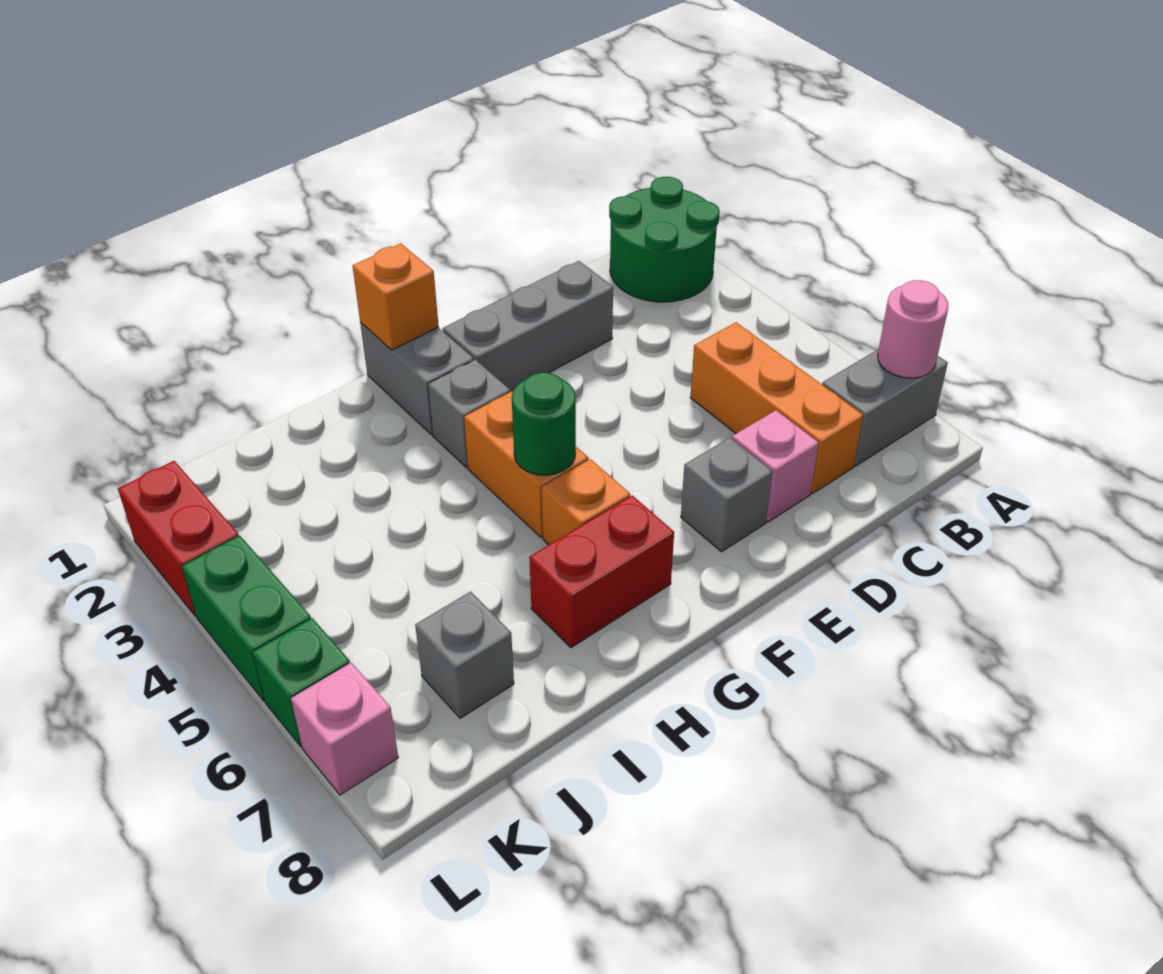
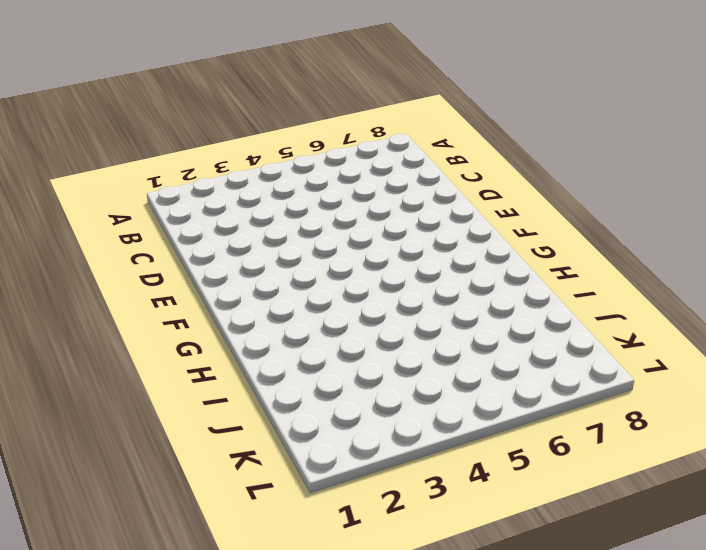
none -> green round brick A1:B2 level 1
none -> grey brick A7:B7 level 1
none -> orange brick C5:C7 level 1

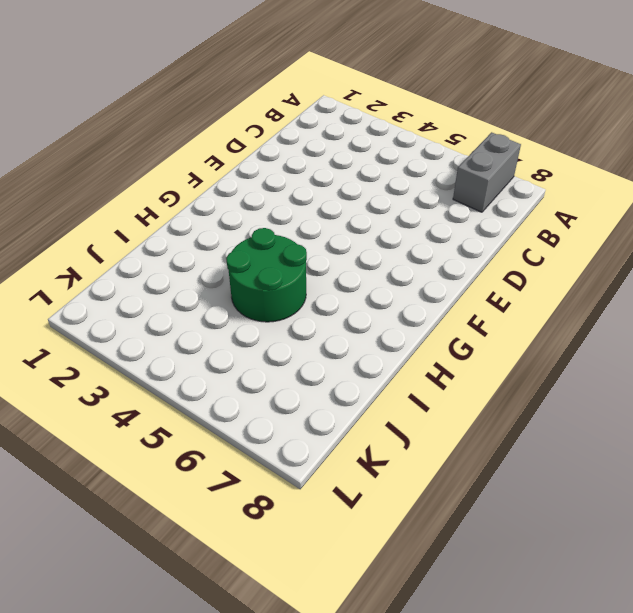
green round brick H4:I5 level 1 -> green round brick A1:B2 level 1
none -> orange brick C5:C7 level 1
none -> grey brick D2:F2 level 1
none -> pink brick D7 level 1

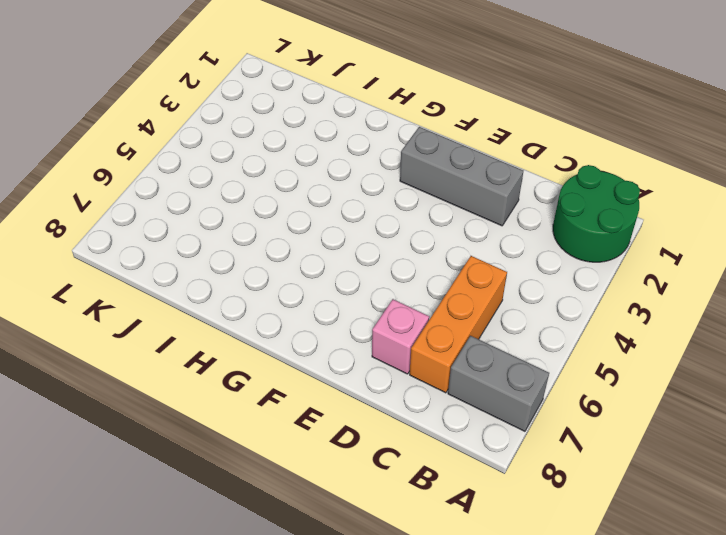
none -> grey brick E7 level 1
none -> grey brick G1:G2 level 1
none -> grey brick G3 level 1

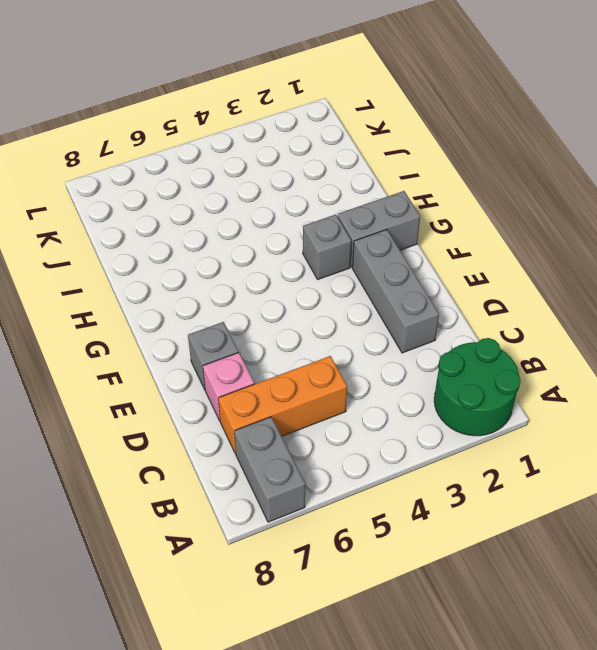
none -> orange brick G4:G5 level 1
none -> orange brick G6 level 1
none -> red brick G7:H7 level 1

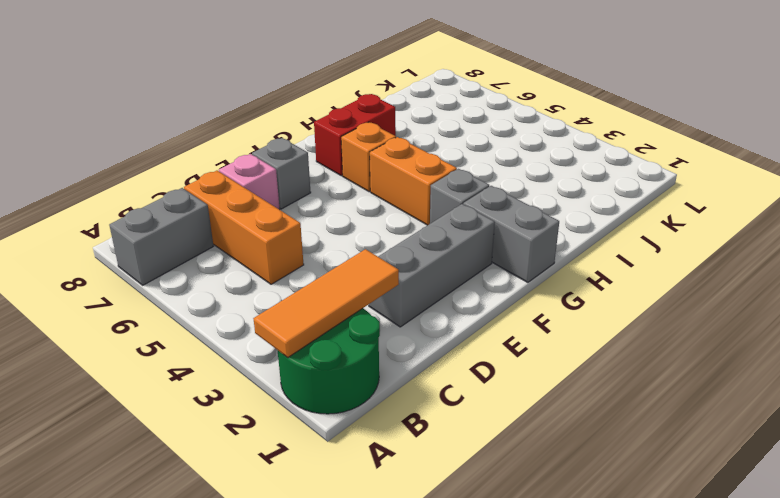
orange tile A2:C2 level 2 -> none
none -> grey brick J7 level 1
none -> red brick L2:L3 level 1
none -> green brick L4:L5 level 1

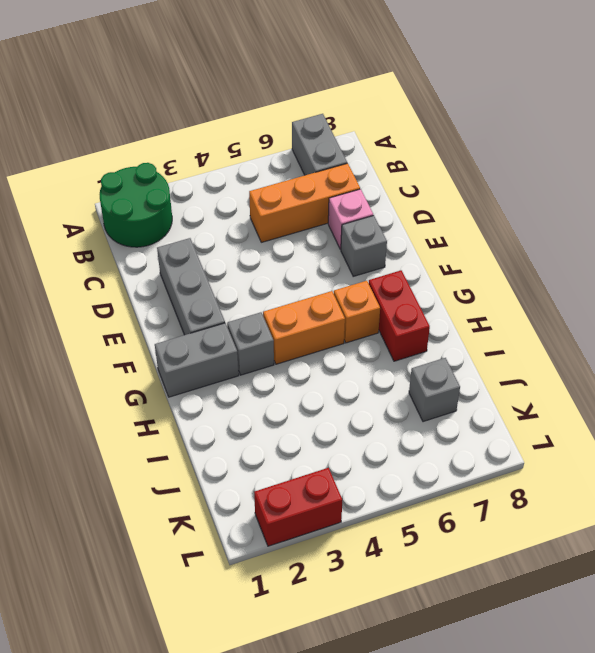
none -> green brick L4:L5 level 1
none -> green brick L6 level 1
none -> pink brick L7 level 1

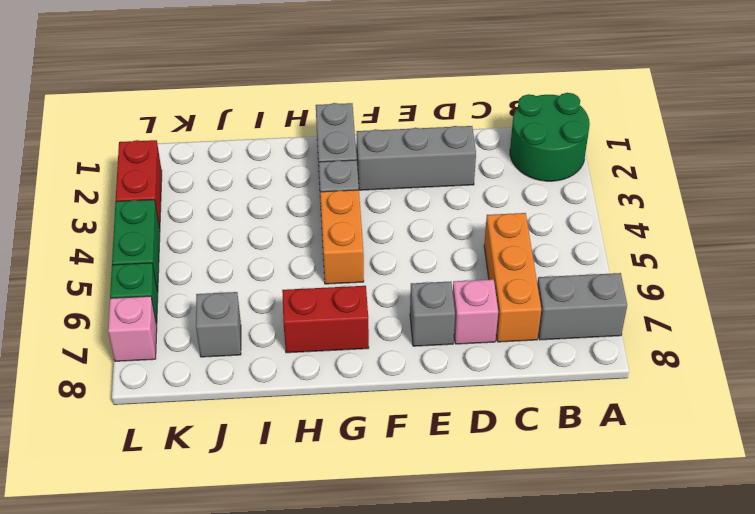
none -> orange brick G6 level 1
none -> pink round brick A7 level 2
none -> orange brick G1 level 2

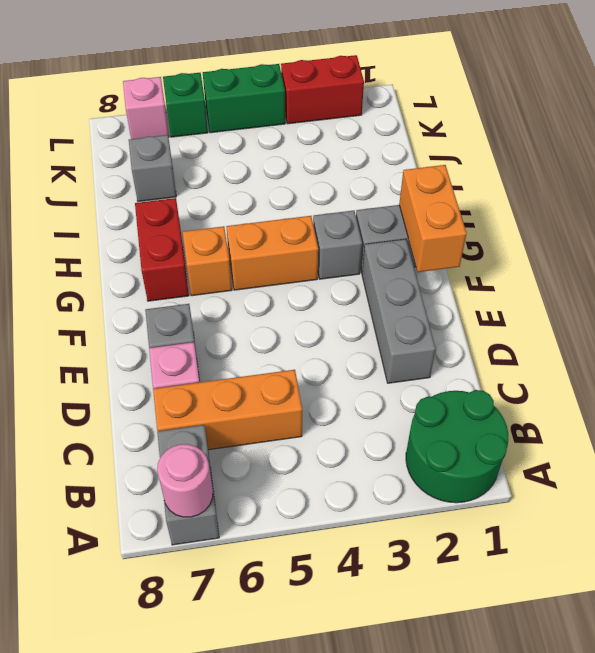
orange brick F1:G1 level 2 -> orange brick G1 level 2
none -> green round brick G5 level 2

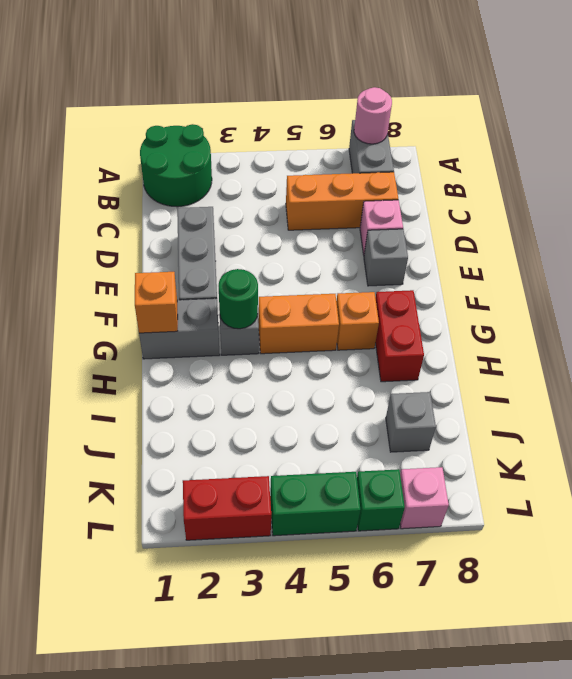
green round brick G3 level 2 -> green round brick G5 level 2

